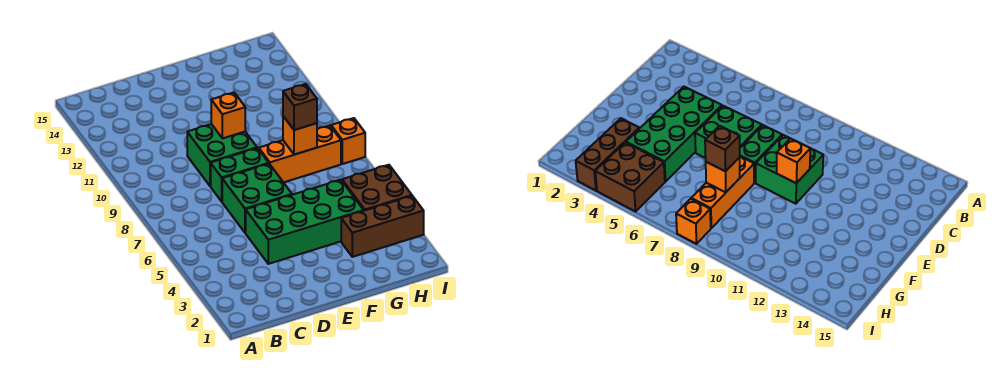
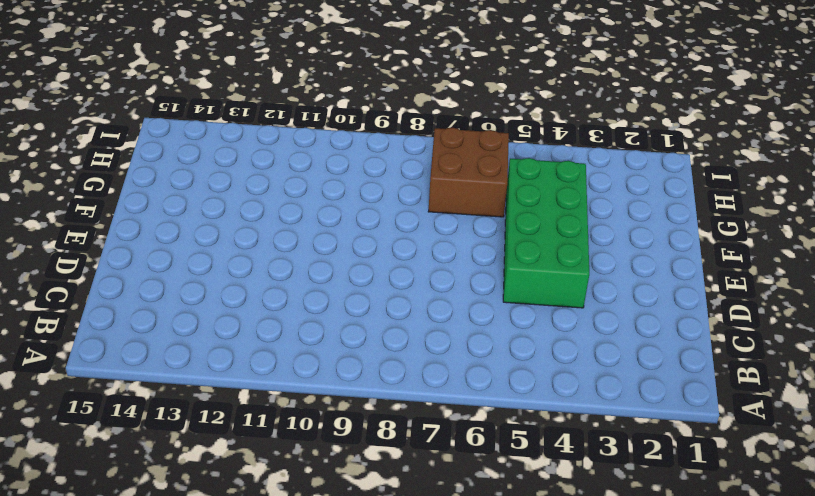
brown brick G6:H7 level 1 -> brown brick H4:I5 level 1
none -> green brick D6:E7 level 1
none -> green brick D8:E8 level 1

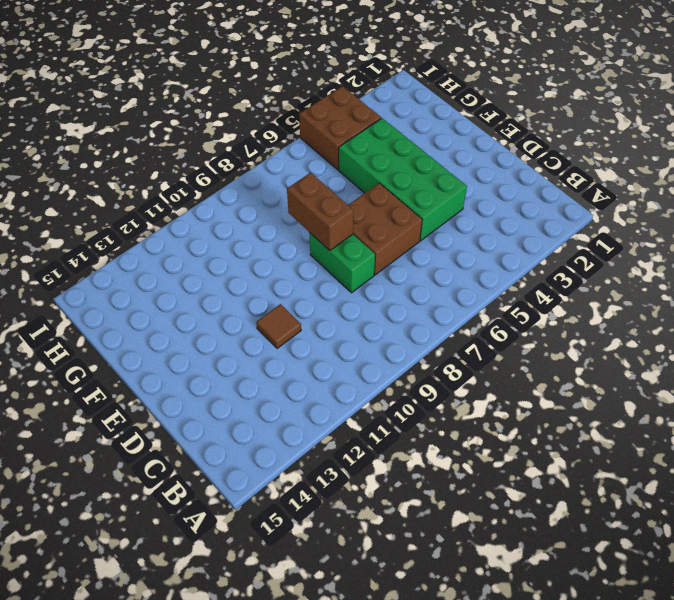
brown brick D6:E7 level 1 -> green brick D6:E7 level 1
brown tile D11 level 1 -> none
brown brick E8:F8 level 2 -> none
none -> green brick D9:E10 level 1
none -> orange brick F8:H8 level 1

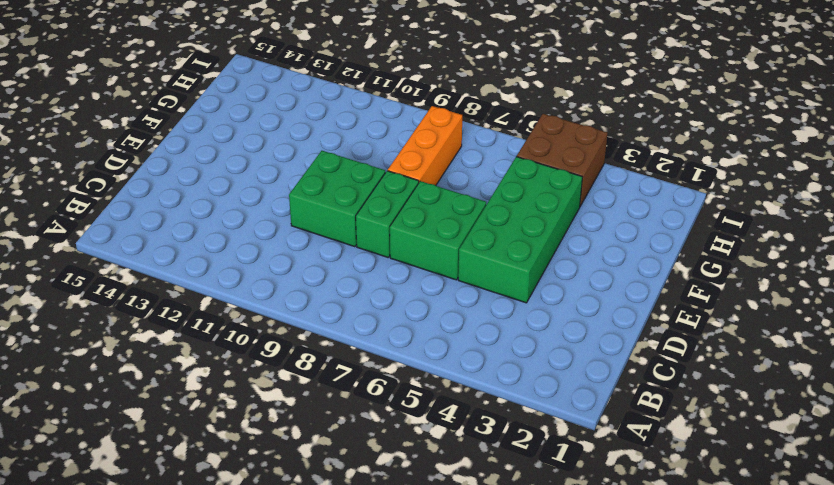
none -> brown brick G3:I3 level 1
none -> orange brick I8 level 1

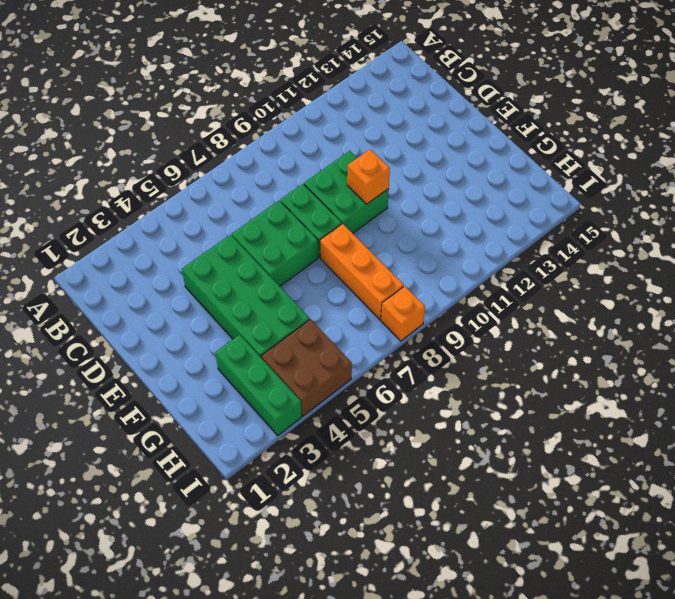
green brick G3:I3 level 1 -> brown brick G3:I3 level 1
none -> orange brick G8 level 2
none -> brown brick G8 level 3

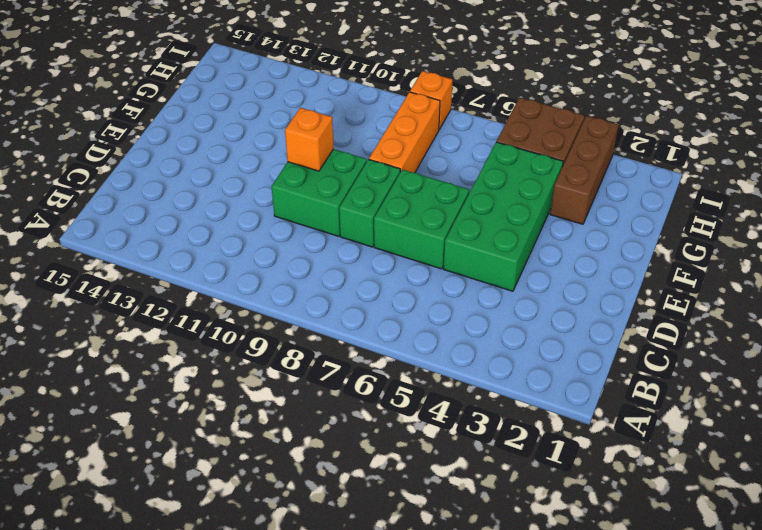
none -> orange brick G8 level 2
none -> brown brick G8 level 3

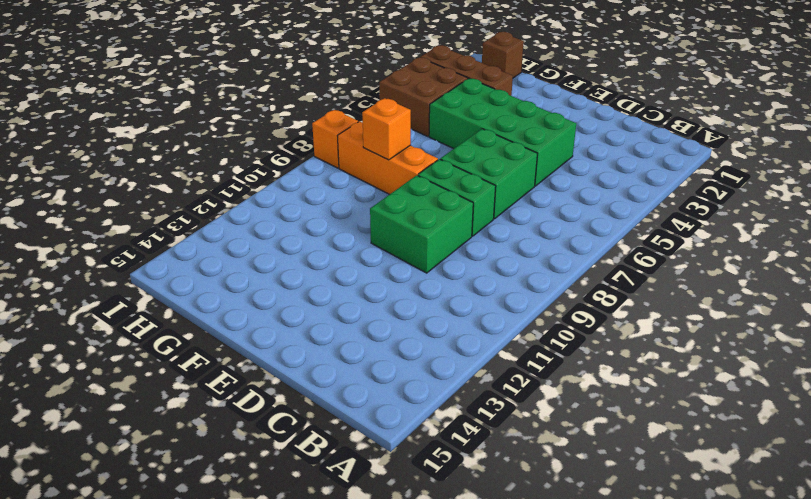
brown brick H1 level 1 -> brown brick G8 level 3
none -> orange brick E10 level 2

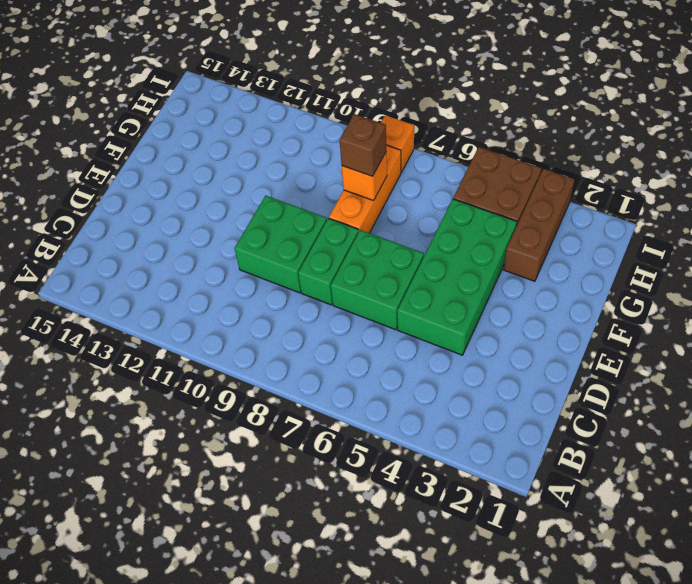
none -> orange brick E10 level 2

